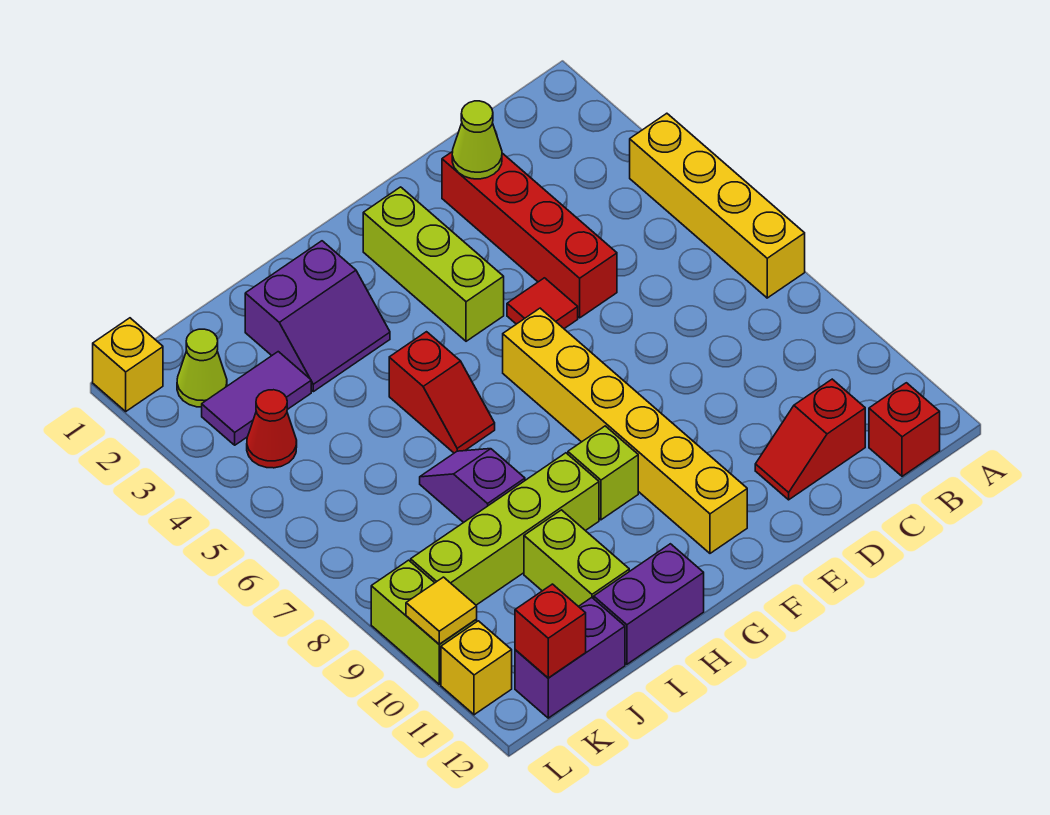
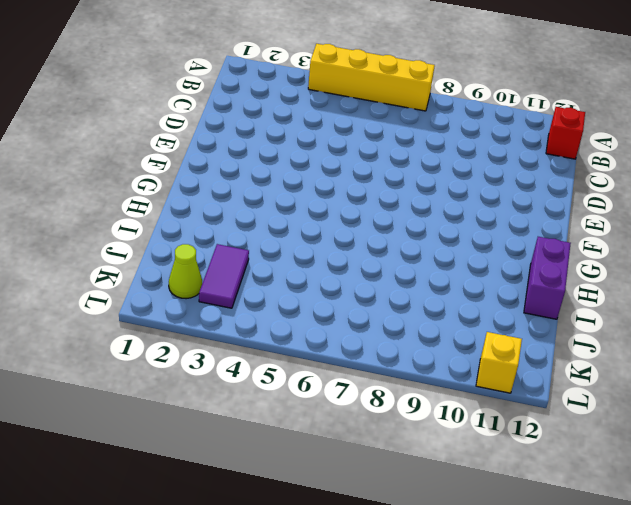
none -> red slope C11:D11 level 1 top C
none -> red brick D2:D5 level 1
none -> red tile E5 level 1

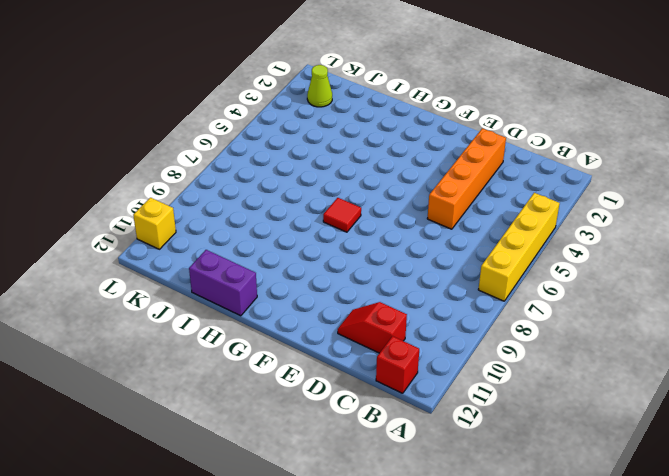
orange brick D2:D5 level 1 -> red brick D2:D5 level 1
red tile G7 level 1 -> red tile E5 level 1
none -> lime brick F2:F4 level 1
none -> yellow brick F6:F11 level 1
none -> lime brick G9 level 1

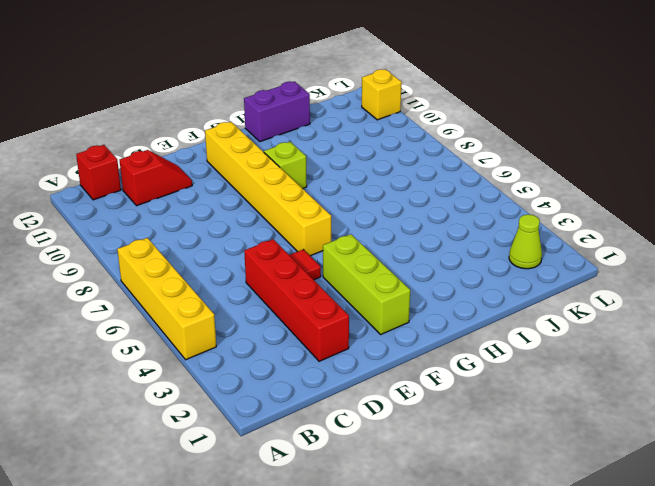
none -> purple slope H2:I3 level 1 top 2
none -> red slope H5:H6 level 1 top 5
none -> lime brick H9:K9 level 1

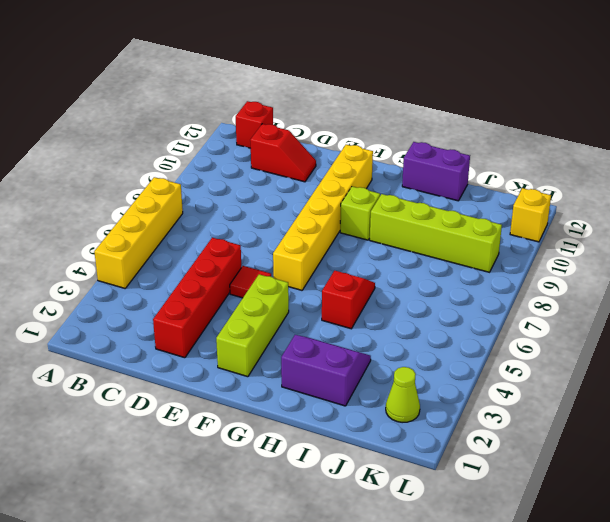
none -> purple slope I7:I8 level 1 top 8
none -> lime brick I10:I11 level 1
none -> purple tile J3:K3 level 1

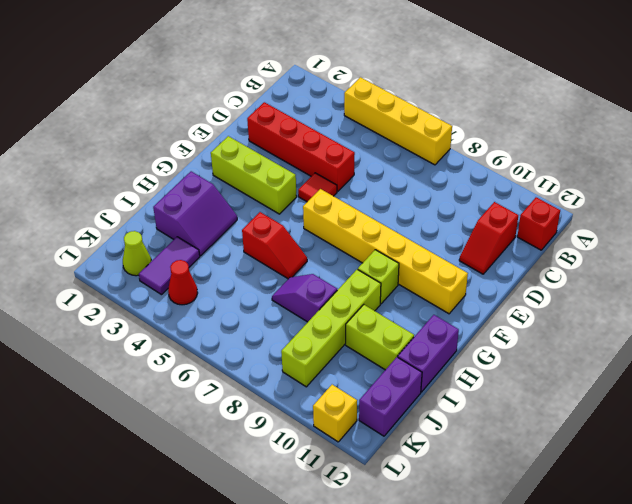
none -> yellow brick L1 level 1
none -> lime brick L9:L10 level 1
none -> lime cone D2 level 2

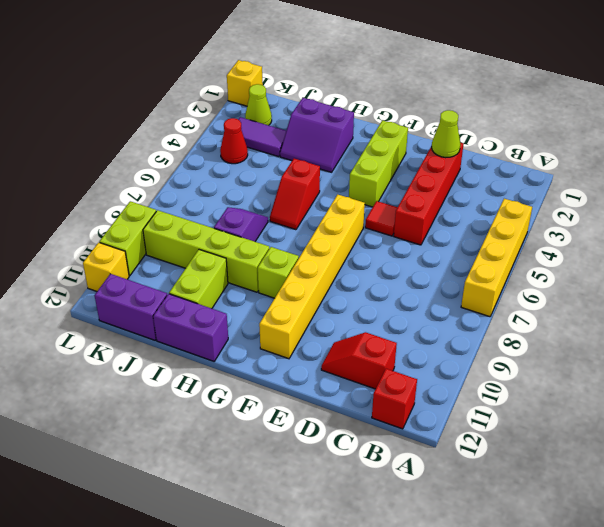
none -> red brick K12 level 2
none -> yellow tile L10 level 2

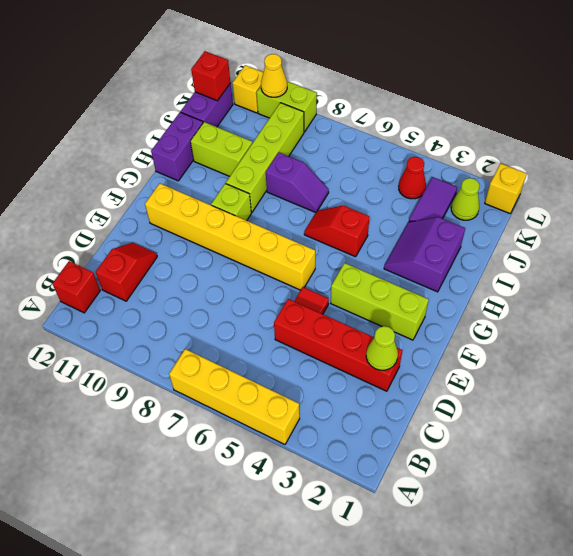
yellow cone L10 level 2 -> yellow tile L10 level 2

